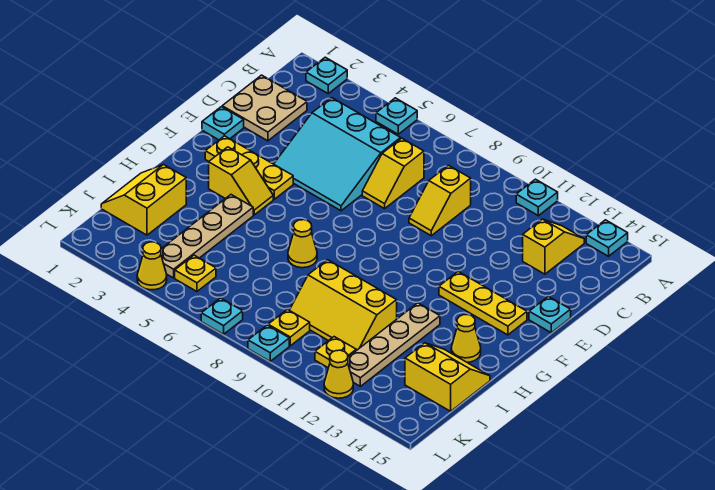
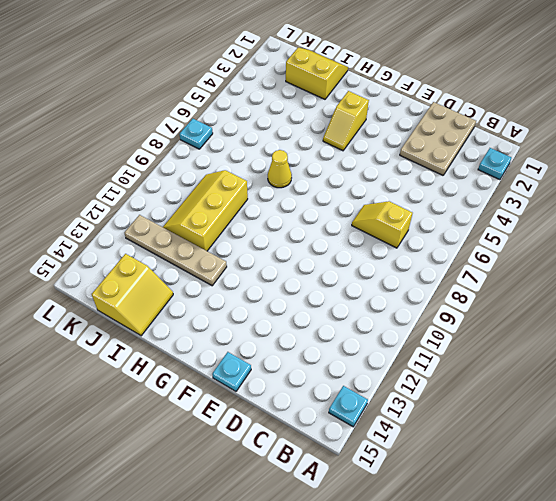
tan plate C1:D3 level 1 -> tan plate C1:D2 level 1
none -> cyan plate A5 level 1
none -> cyan plate A11 level 1
none -> yellow slope B13:C13 level 1 top C

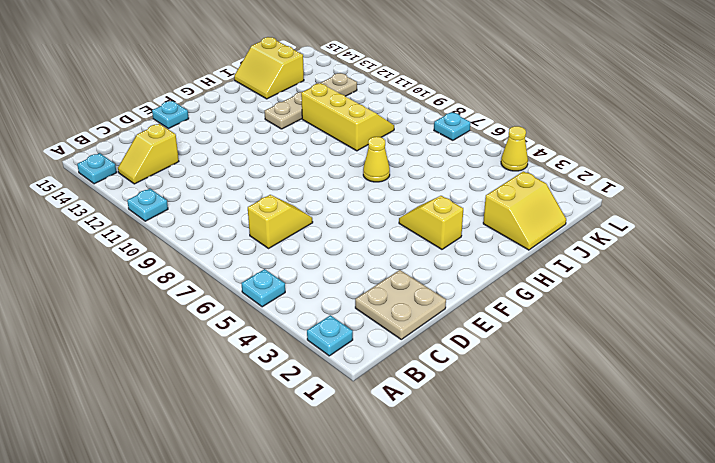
none -> cyan slope C4:E6 level 1 top C
none -> yellow slope C9:D9 level 1 top C
none -> cyan plate E1 level 1

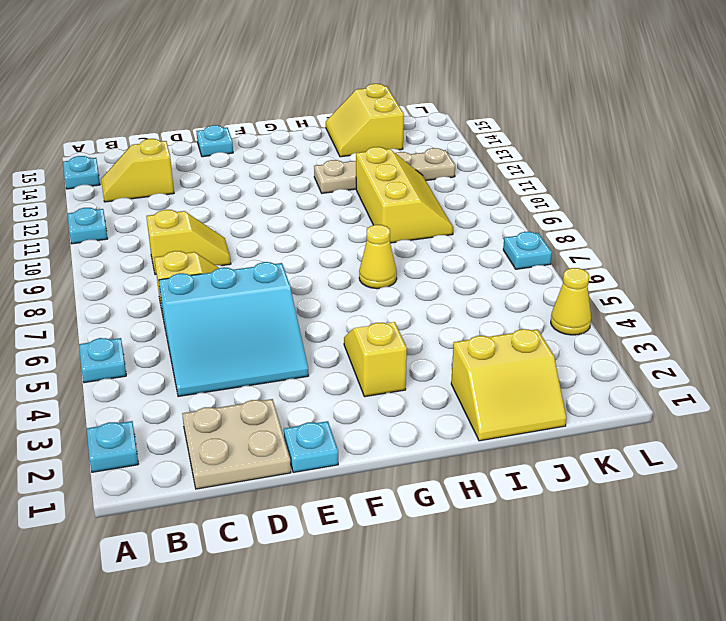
cyan slope C4:E6 level 1 top 6 -> cyan slope C4:E6 level 1 top C
none -> yellow plate F2:F4 level 1
none -> yellow plate F12:F14 level 1
none -> tan plate H4:K4 level 1

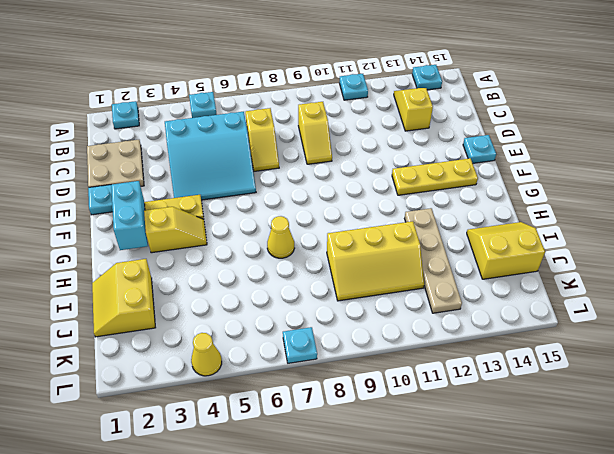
cyan brick F2:G2 level 2 -> none
none -> tan plate H4:K4 level 1
none -> yellow cone H14 level 1
none -> yellow plate K5 level 1

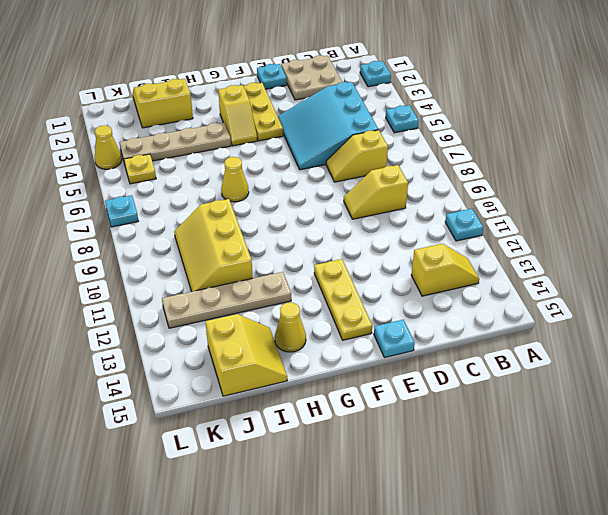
none -> cyan plate A14 level 1
none -> yellow plate K9 level 1
none -> yellow plate K11 level 1

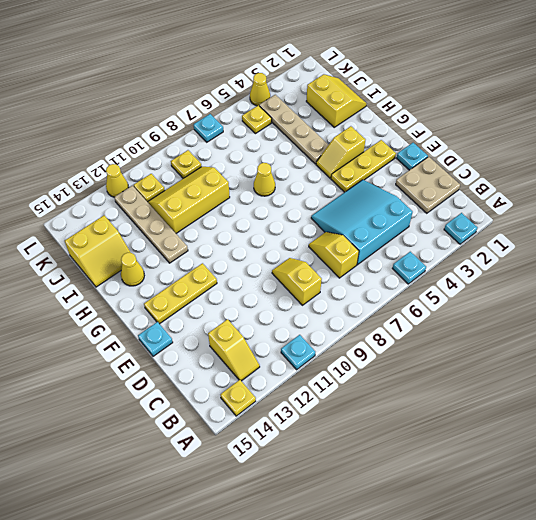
yellow plate A14 level 1 -> cyan plate A14 level 1
none -> cyan plate L9 level 1

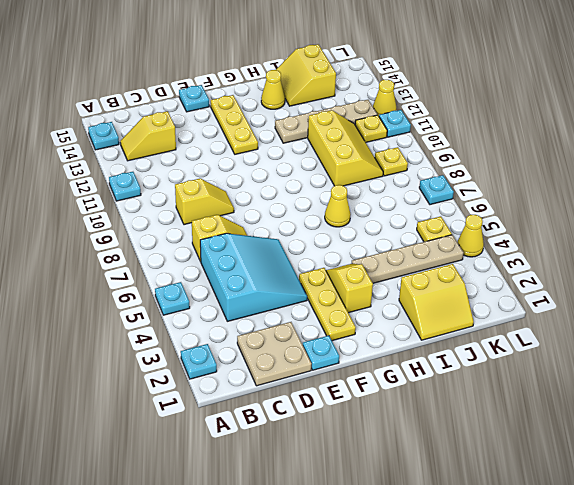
cyan plate L11 level 1 -> cyan plate L9 level 1

